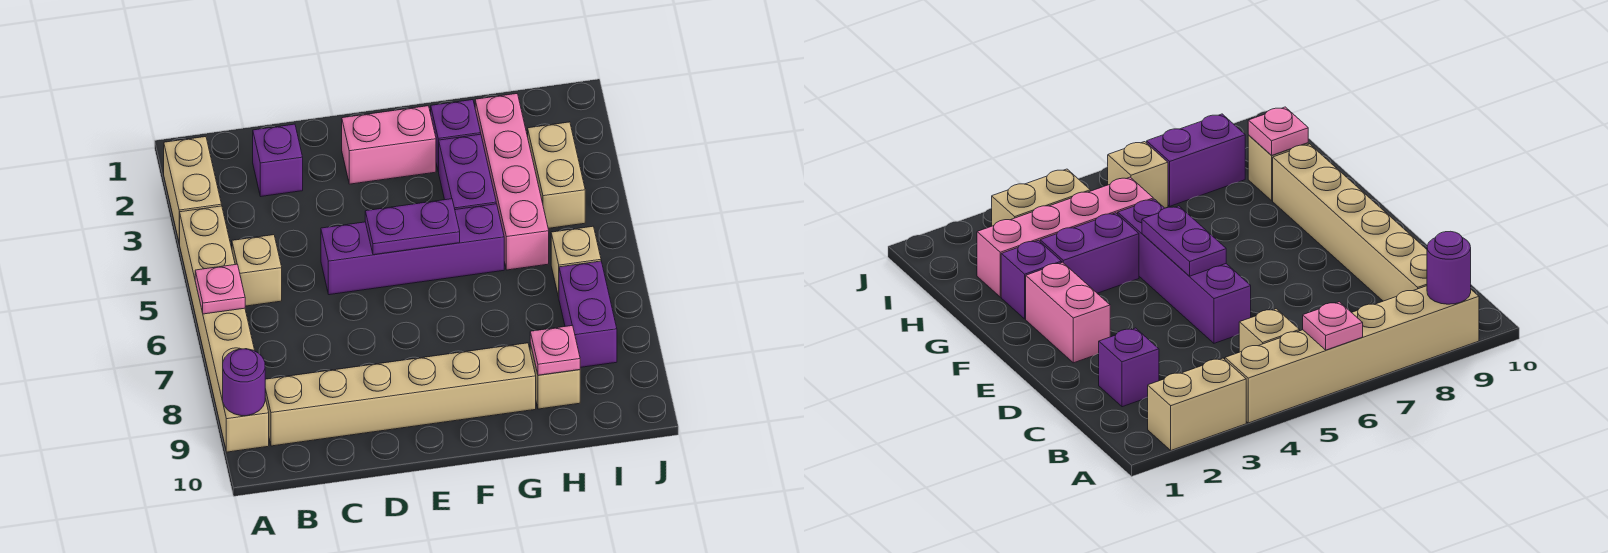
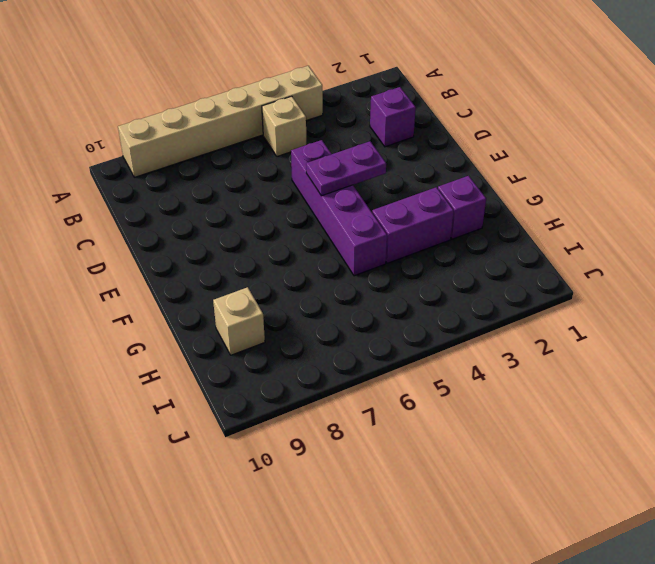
purple plate E4:E5 level 2 -> purple plate E5:F5 level 2
none -> tan brick A2:A3 level 1
none -> tan brick B9:G9 level 1
none -> pink brick E2:F2 level 1

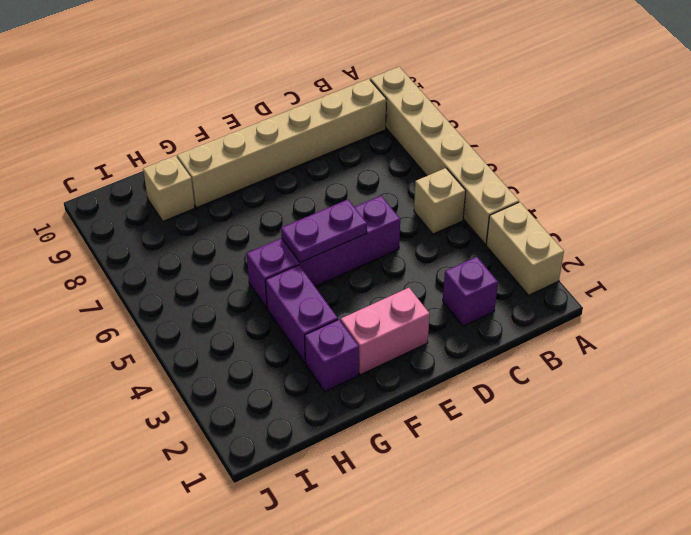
none -> pink brick H2:H5 level 1
none -> tan brick I3:I4 level 1
none -> tan brick I6 level 1

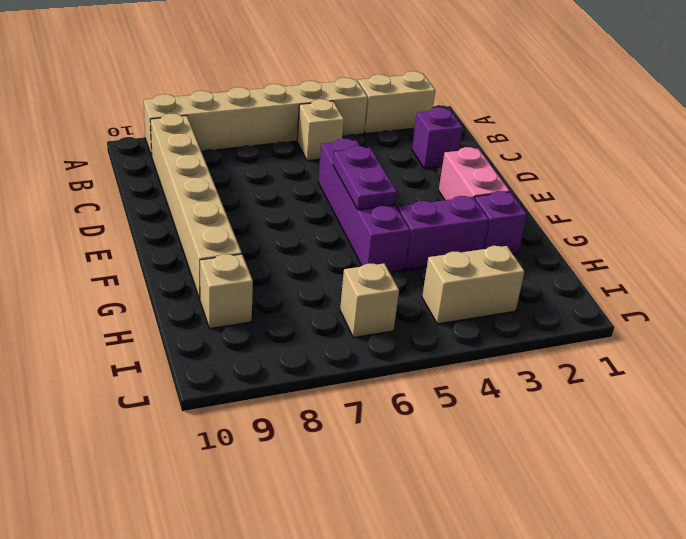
none -> pink brick H2:H5 level 1
none -> purple brick I7:I8 level 1
none -> pink plate A6 level 2

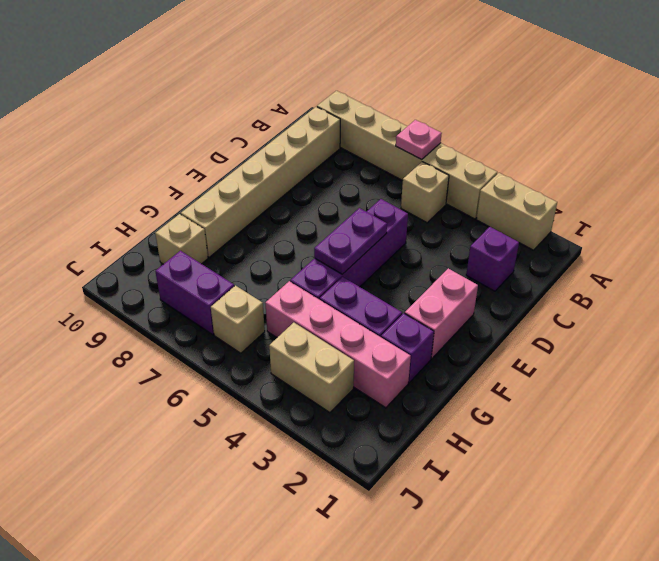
none -> purple round brick A9 level 2
none -> pink plate H9 level 2

